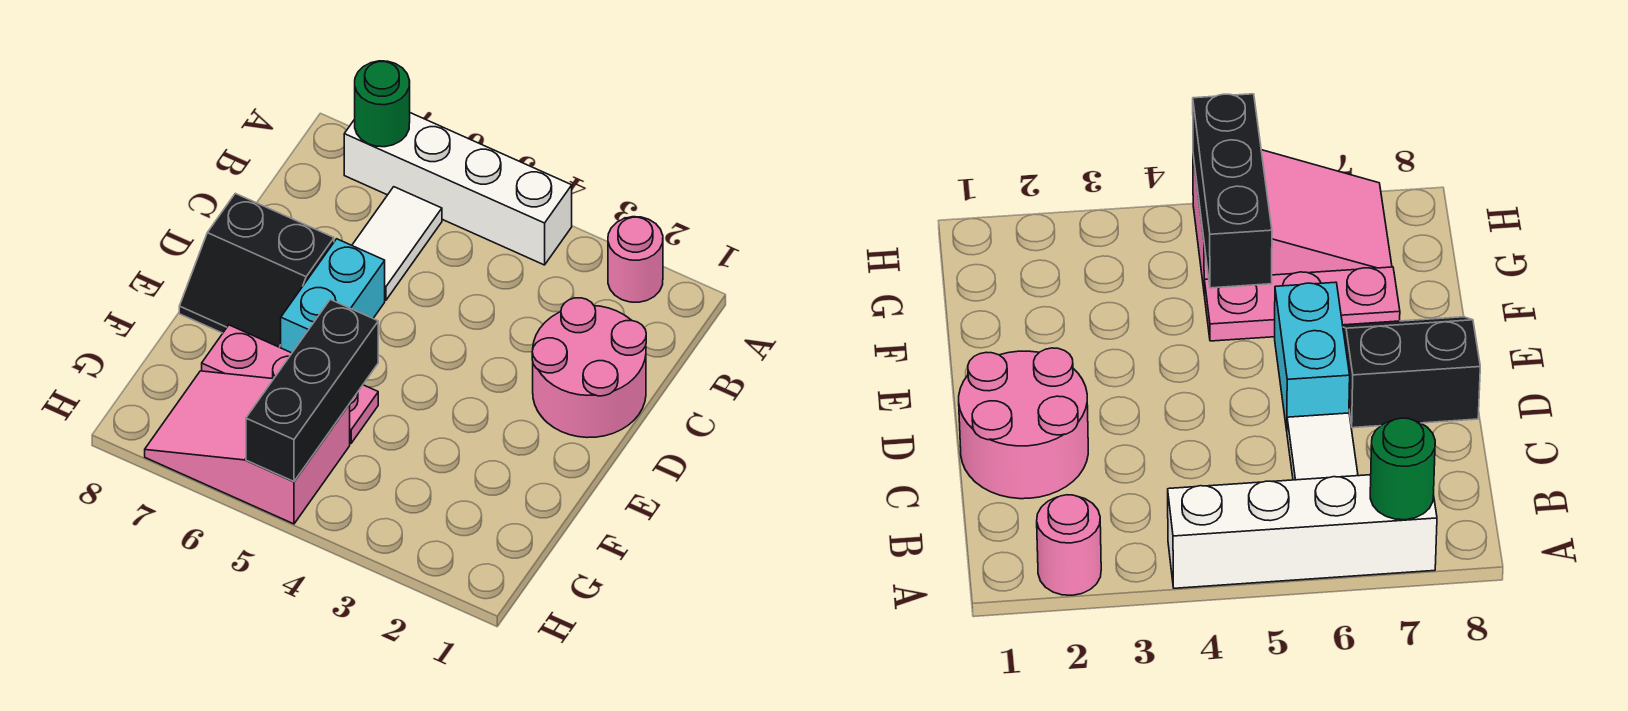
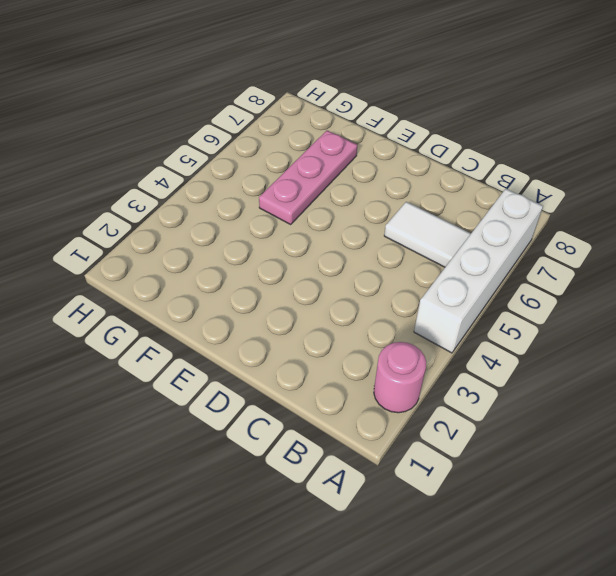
none -> pink round brick C1:D2 level 1
none -> cyan brick D6:E6 level 1

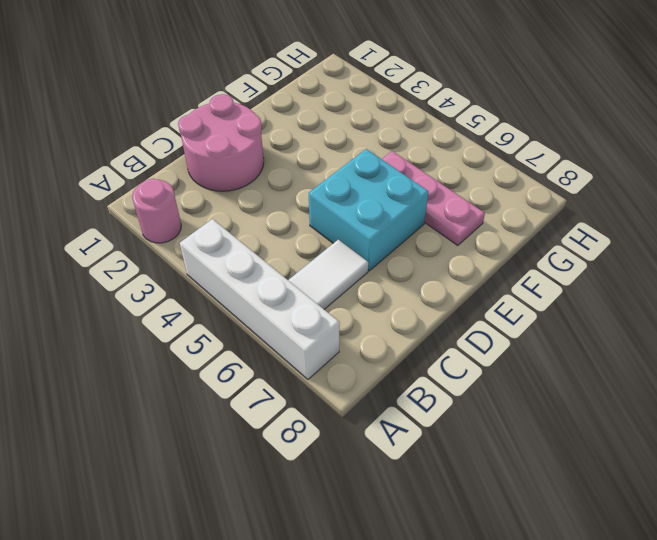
cyan brick D5:E6 level 1 -> cyan brick D6:E6 level 1
none -> black slope D7:E8 level 1 top D
none -> pink slope G5:H7 level 1 top 5

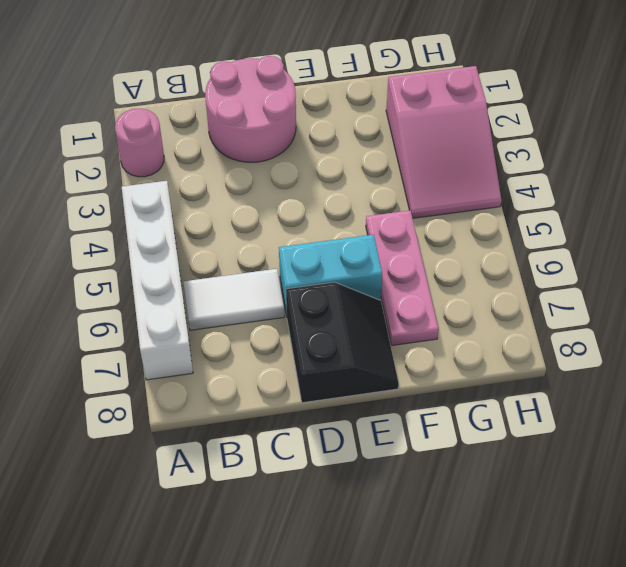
pink slope G2:H4 level 1 top 2 -> pink slope G5:H7 level 1 top 5
none -> green round brick A7 level 2
none -> black brick F5:H5 level 2

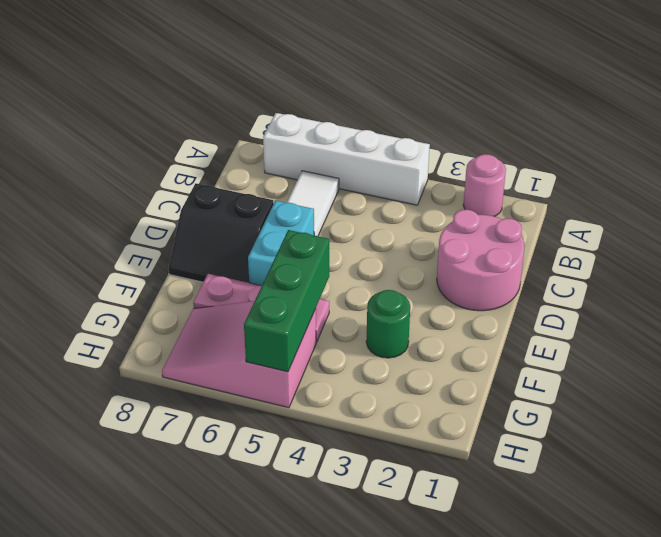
green round brick F3 level 1 -> green round brick A7 level 2
green brick F5:H5 level 2 -> black brick F5:H5 level 2

